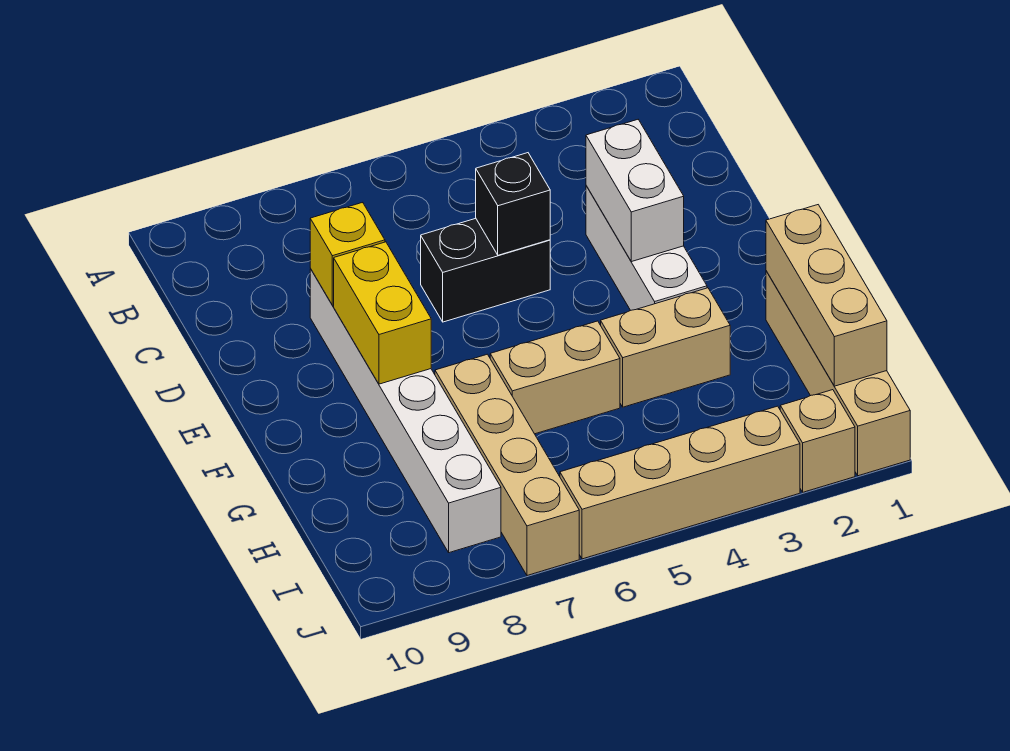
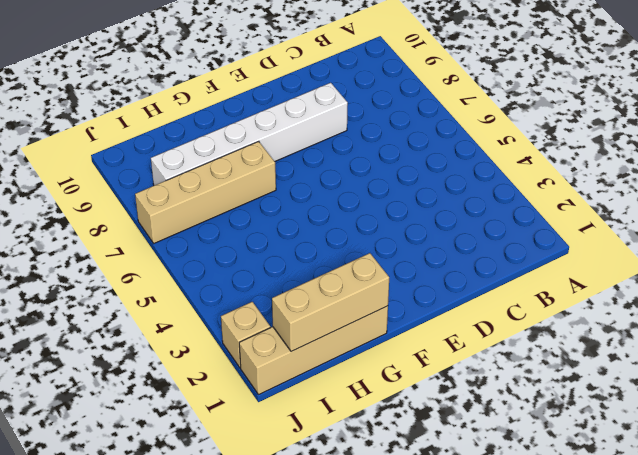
none -> white brick D3:F3 level 1
none -> black brick D5:D6 level 1
none -> tan brick G3:G4 level 1

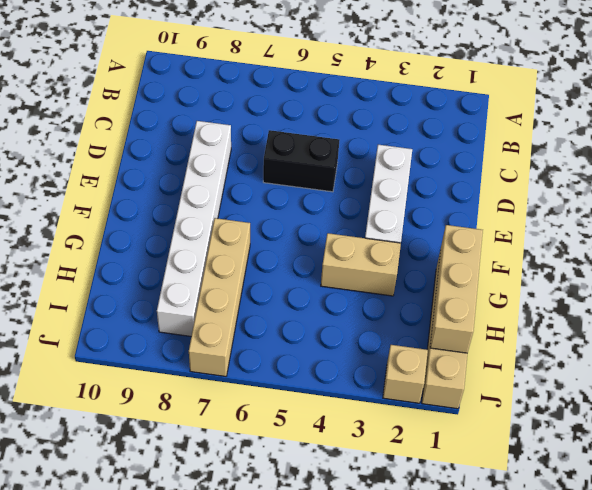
none -> tan brick G5:G6 level 1
none -> tan brick J3:J6 level 1
none -> white brick D3:E3 level 2

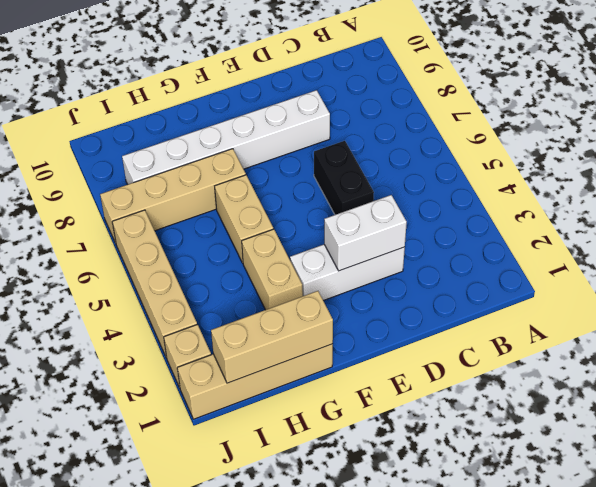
none -> black brick D5 level 2
none -> yellow brick D8 level 2
none -> yellow brick E8:F8 level 2

